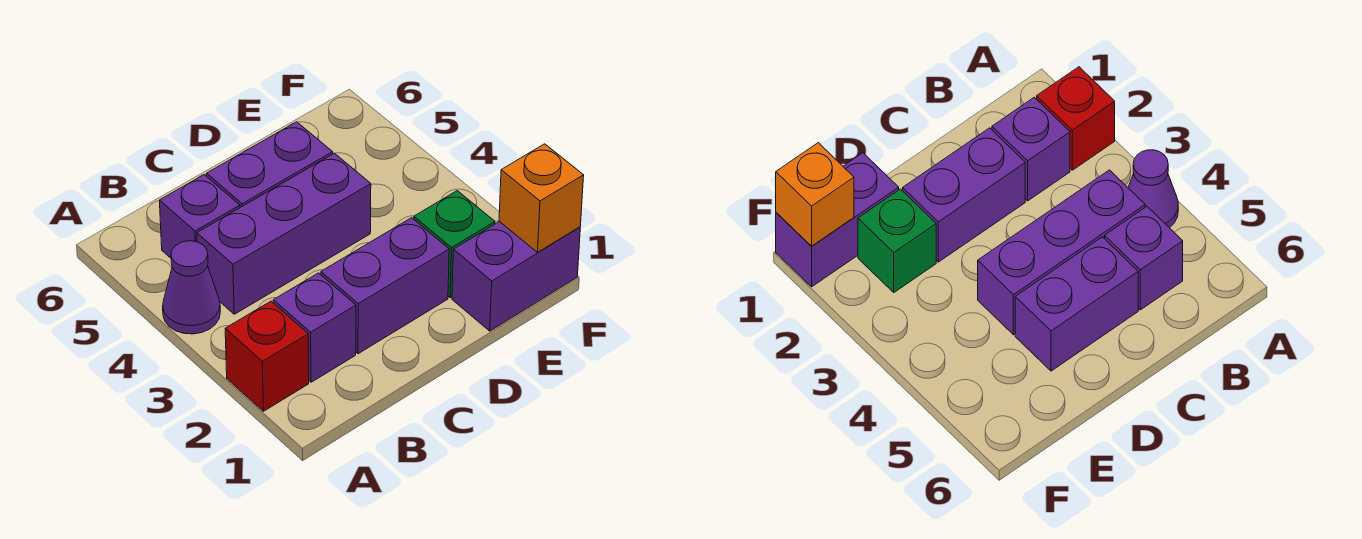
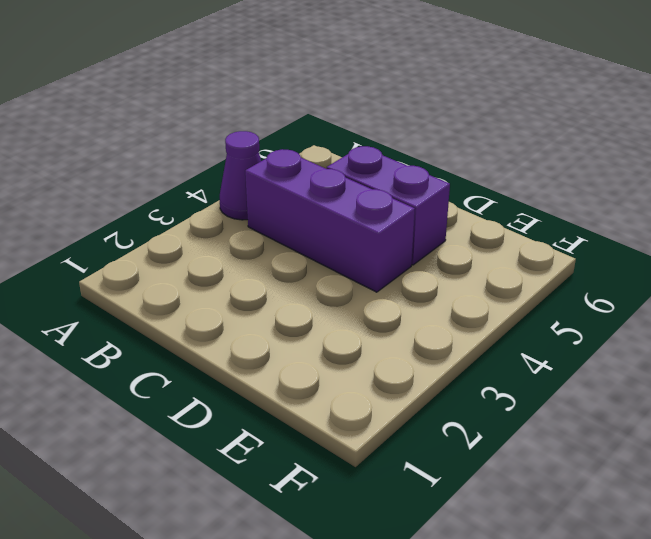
none -> red brick A2 level 1
none -> purple brick B2 level 1

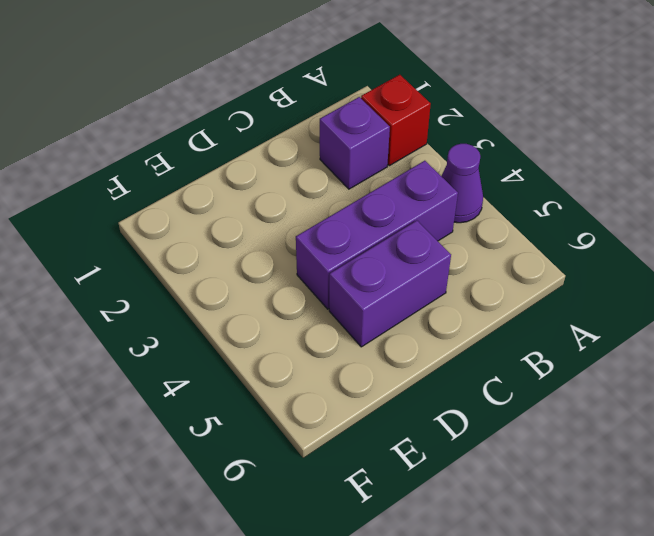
none -> purple brick B5 level 1
none -> purple brick C2:D2 level 1

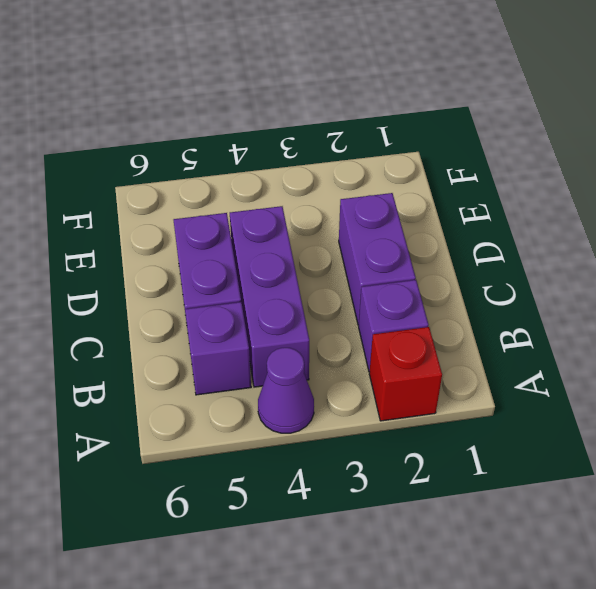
none -> purple brick E1:F1 level 1
none -> green brick E2 level 1

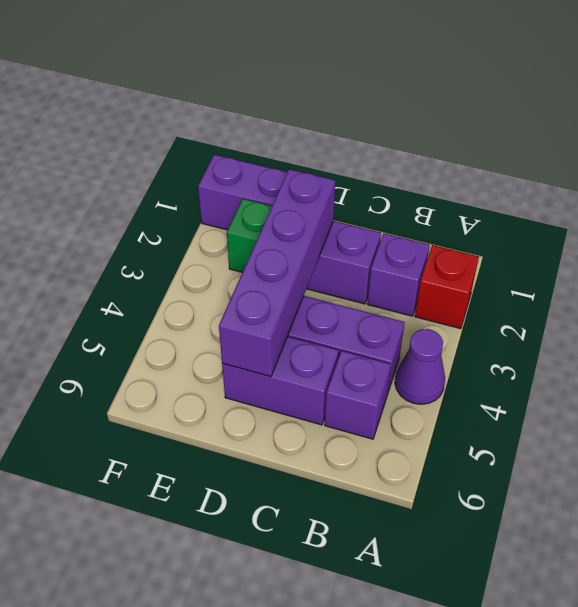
purple brick D2:D5 level 2 -> none
none -> orange brick F1 level 2

